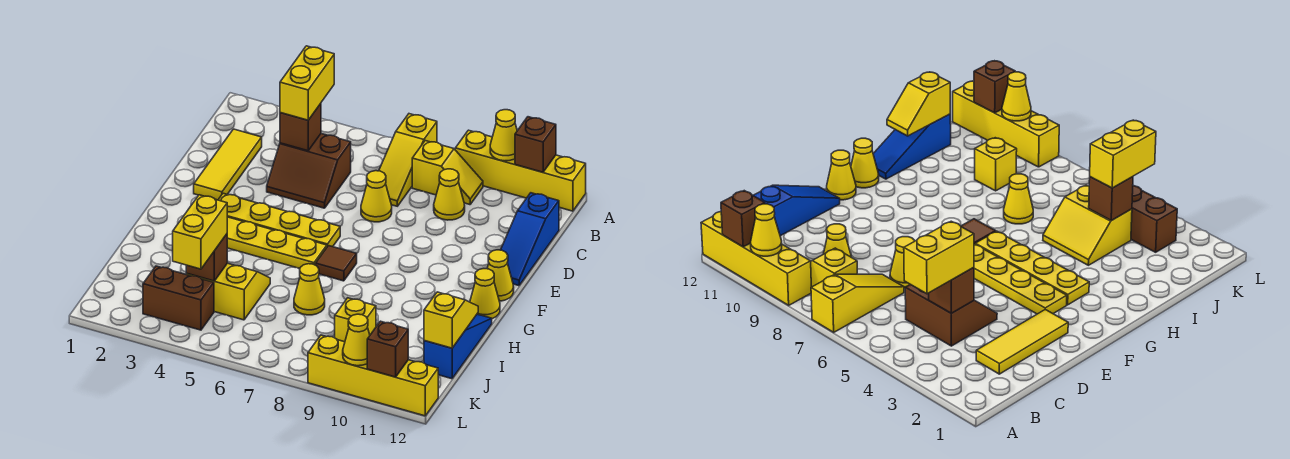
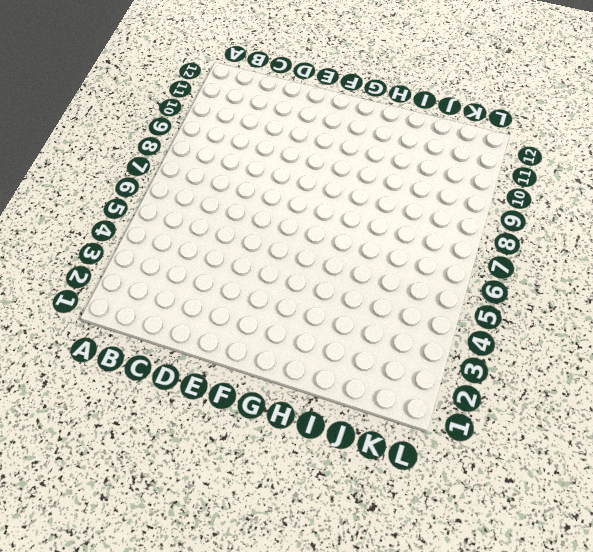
none -> yellow slope A7:C7 level 1 top A
none -> yellow brick A9:A12 level 1
none -> yellow slope B8:B9 level 1 top 8

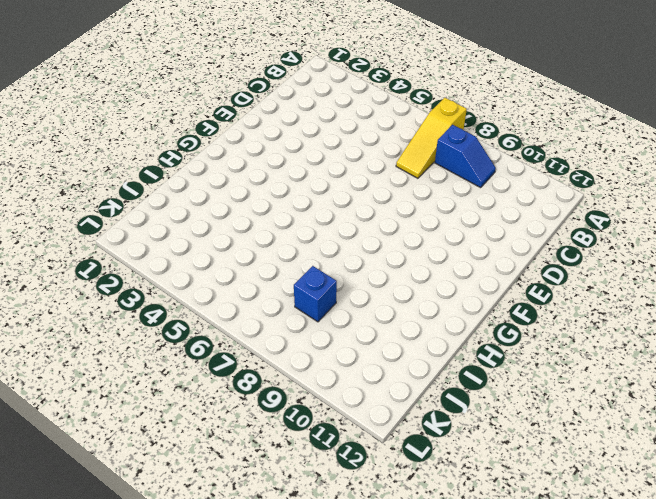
blue slope B8:B9 level 1 top 8 -> yellow slope B8:B9 level 1 top 8
blue brick J8 level 1 -> none
none -> yellow brick A9:A12 level 1
none -> yellow tile C2:E2 level 1
none -> brown slope C4:D5 level 1 top C

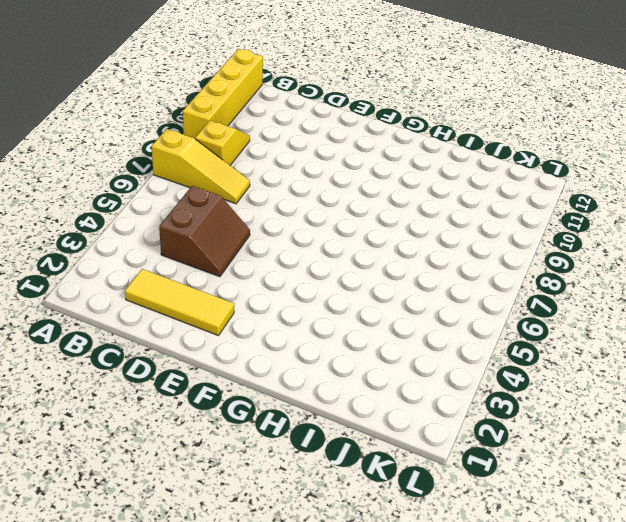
none -> yellow cone C9 level 1
none -> blue slope C12:E12 level 1 top C
none -> yellow cone D7 level 1

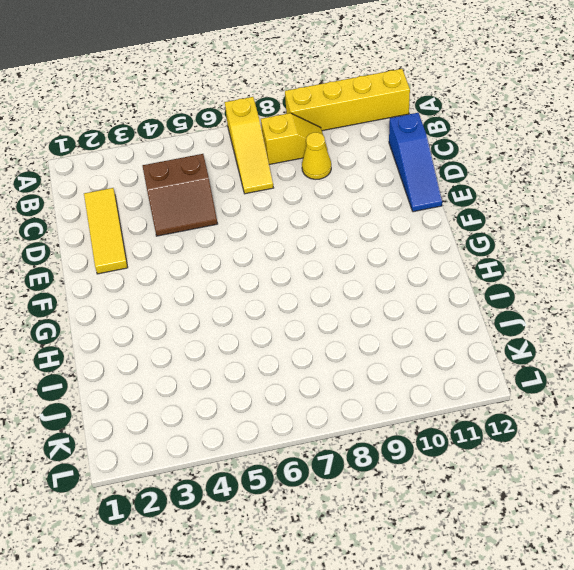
none -> yellow cone D7 level 1
none -> yellow plate F3:F6 level 1
none -> yellow cone F12 level 1

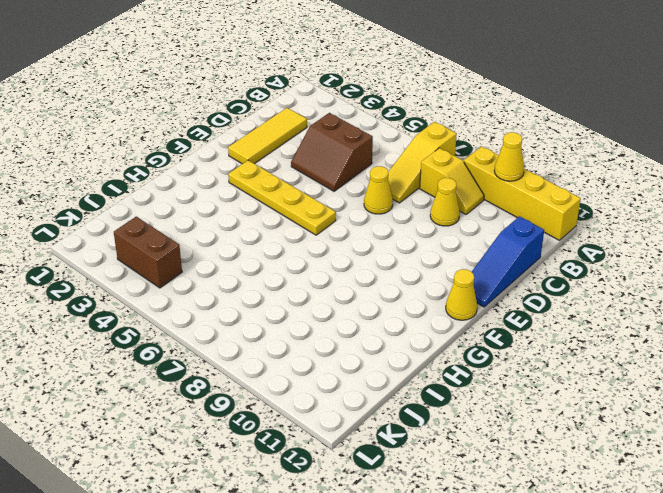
none -> yellow plate G3:G6 level 1
none -> brown tile G7 level 1
none -> yellow cone G12 level 1

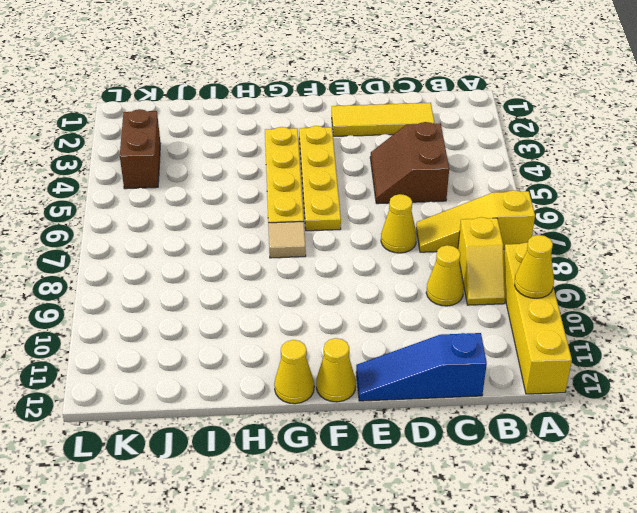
tan tile G7 level 1 -> brown tile G7 level 1
none -> blue slope H12:J12 level 1 top J
none -> yellow slope I4:J5 level 1 top J
none -> yellow cone I7 level 1

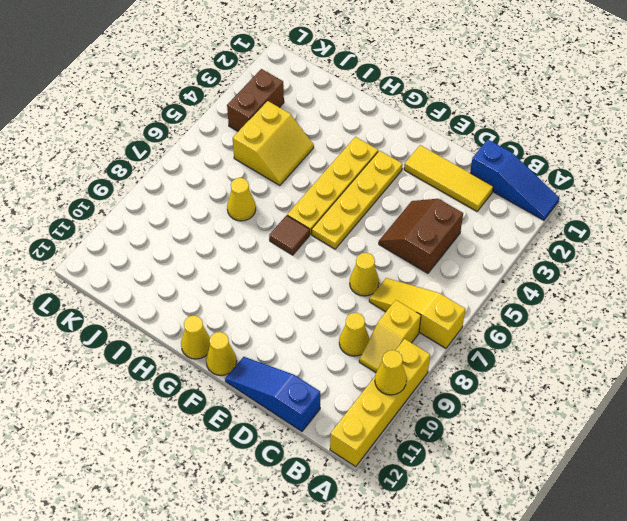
blue slope A1:C1 level 1 top C -> blue slope H12:J12 level 1 top J
none -> yellow brick J9 level 1
none -> yellow brick L9:L12 level 1
none -> brown brick A11 level 2

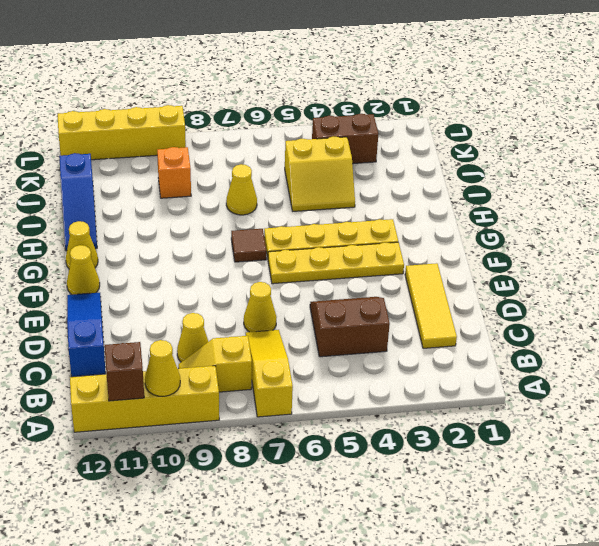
orange brick J9 level 1 -> yellow brick J9 level 1
none -> brown brick C4 level 2
none -> yellow slope I12:J12 level 2 top J
none -> brown brick J4 level 2

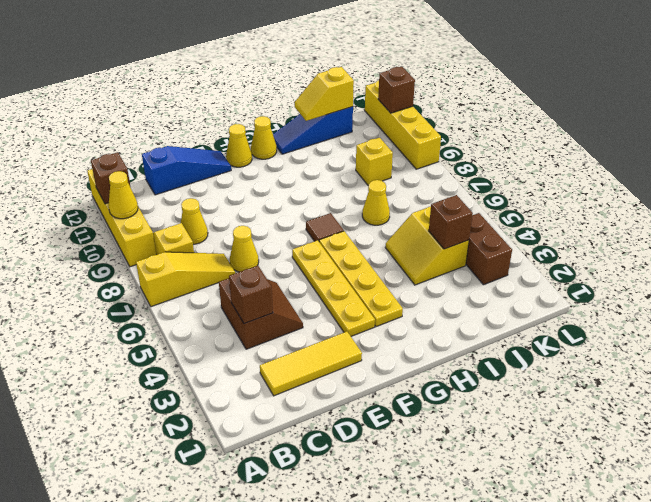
none -> yellow cone L10 level 2
none -> yellow brick B4:C4 level 3
none -> yellow brick J4:K4 level 3

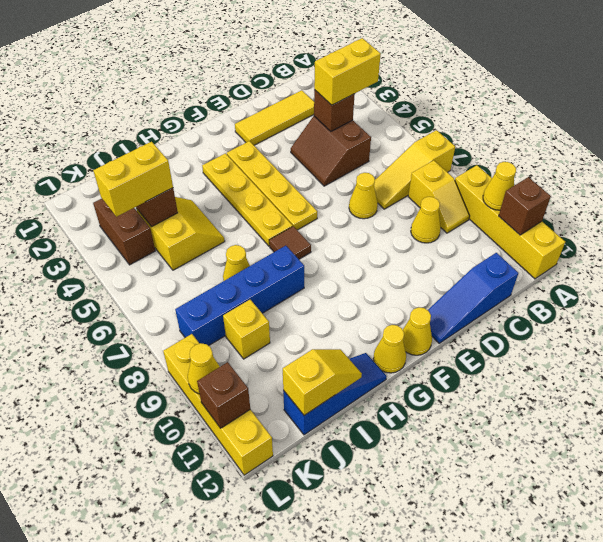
blue brick H8:K8 level 1 -> none

